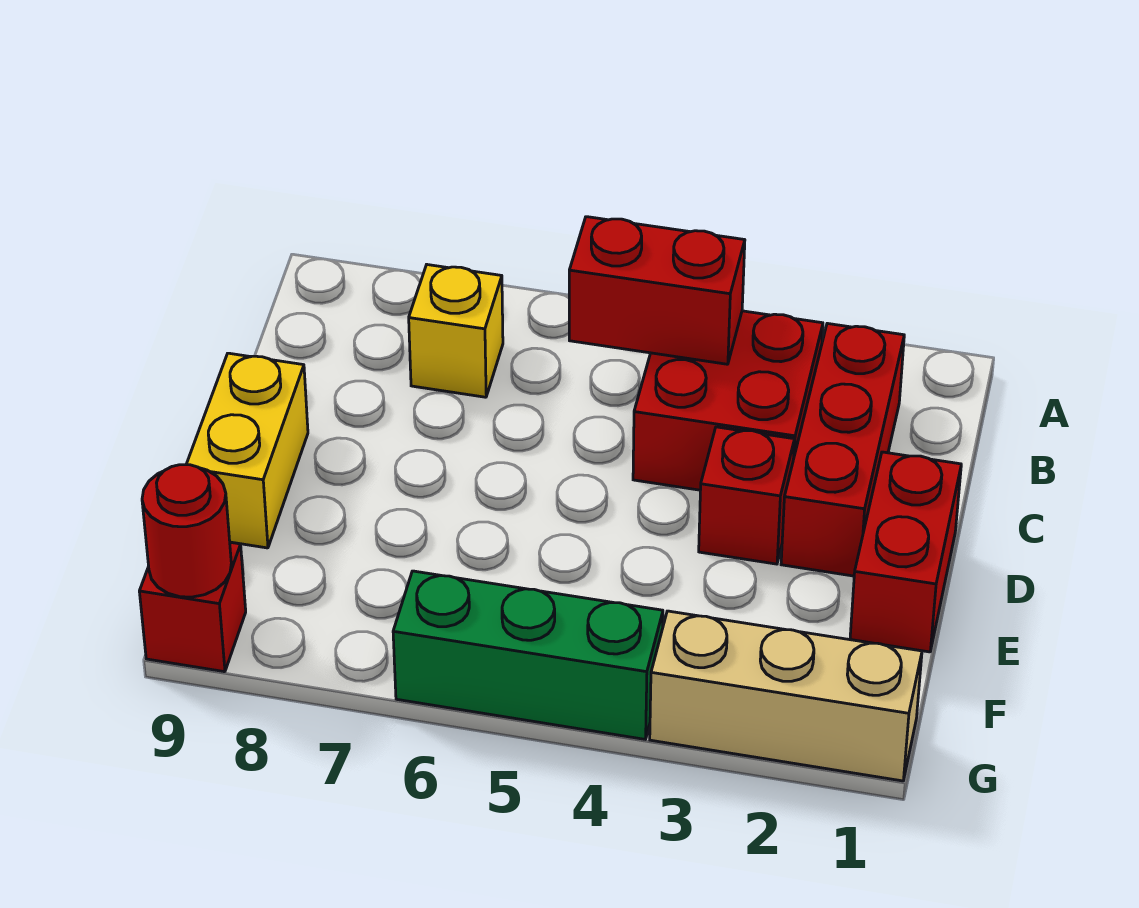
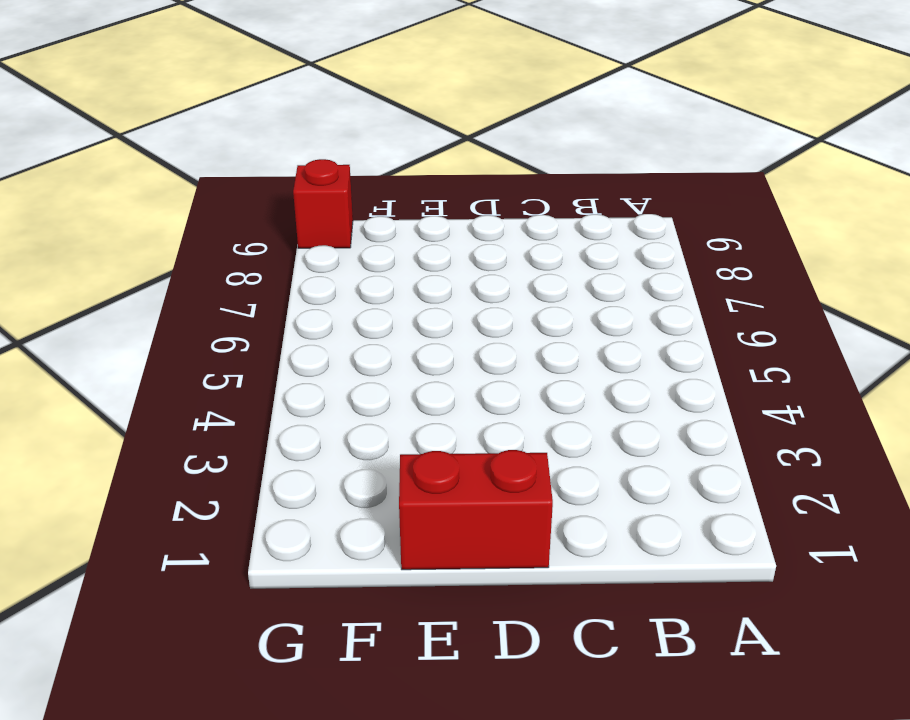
none -> red brick B2:D2 level 1
none -> red brick B3:C4 level 1

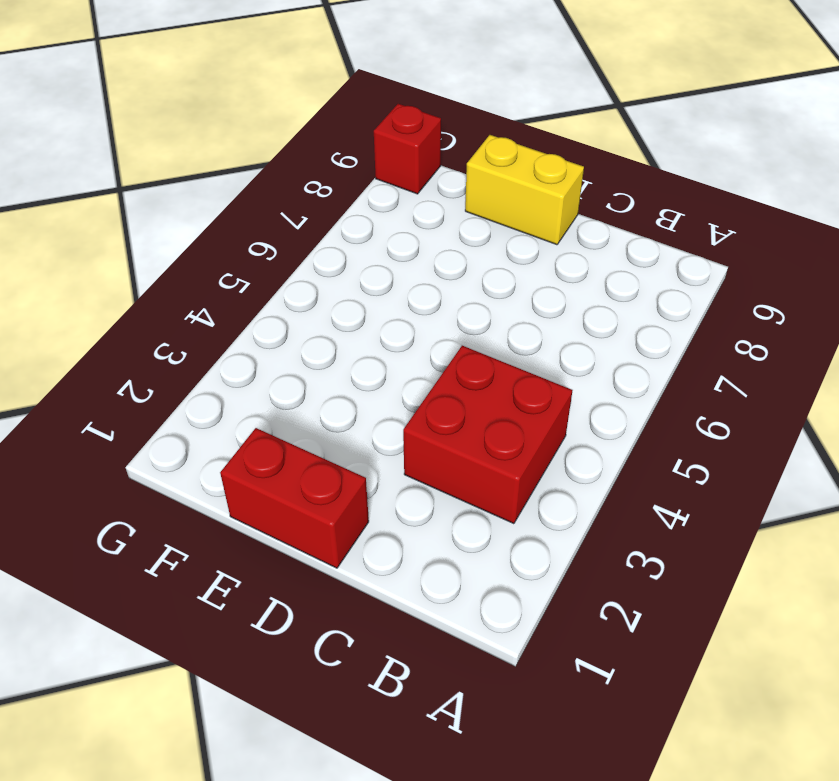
none -> red brick B2:D2 level 1
none -> yellow brick B7 level 1

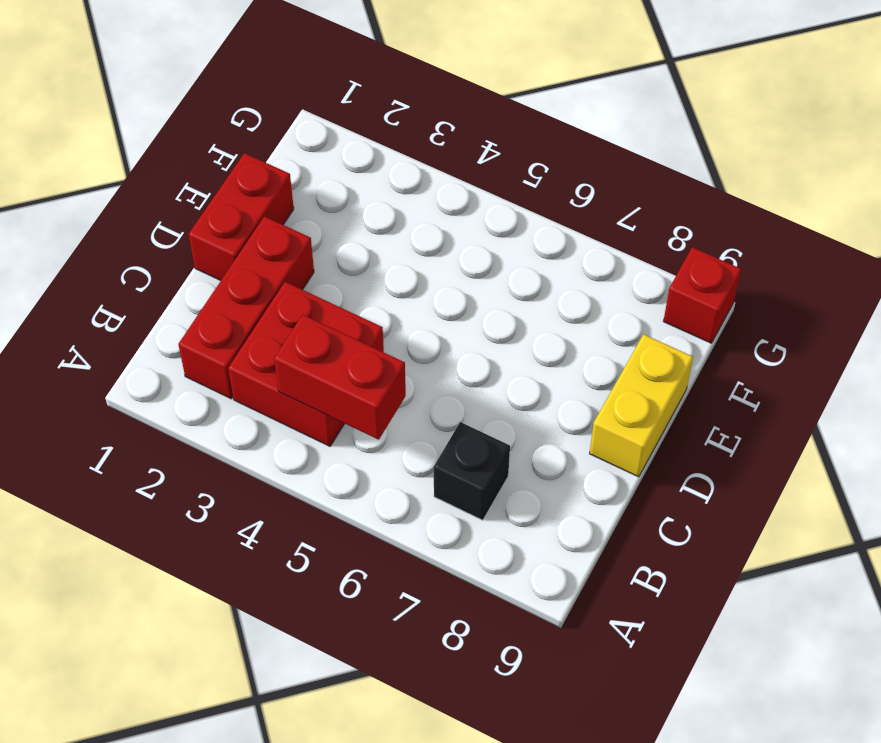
black brick B7 level 1 -> yellow brick B7 level 1
none -> red brick D3 level 1
none -> tan brick G1:G3 level 1

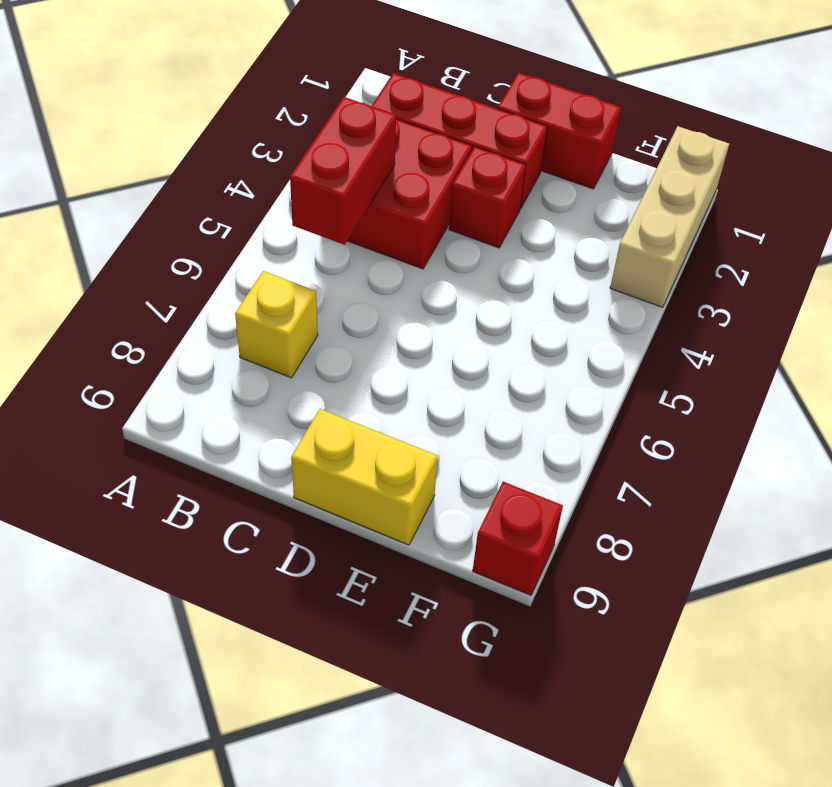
none -> green brick G4:G6 level 1
none -> red round brick G9 level 2

